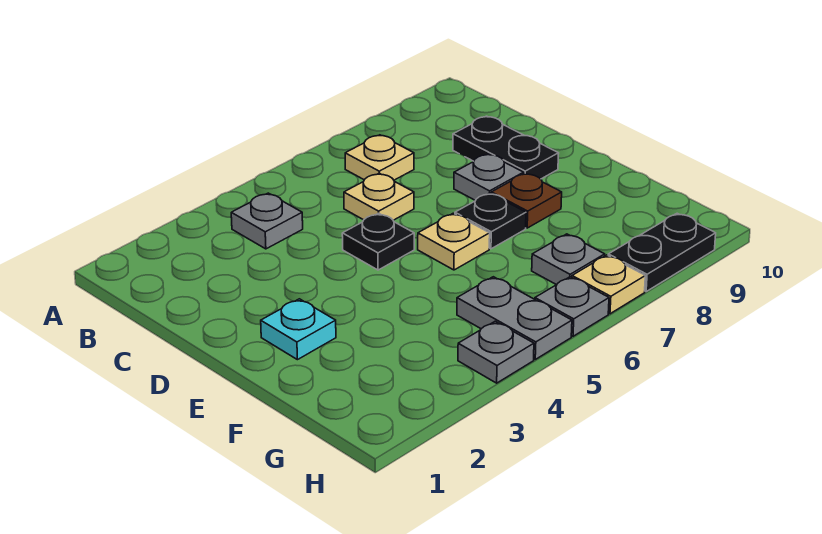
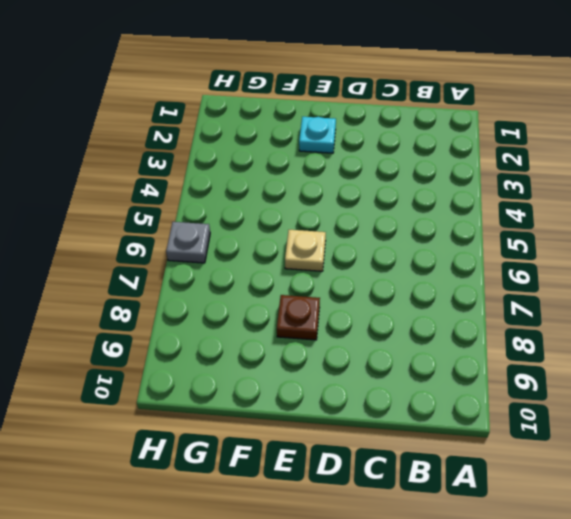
none -> grey plate B4 level 1
none -> tan plate B7 level 1
none -> tan plate C6 level 1

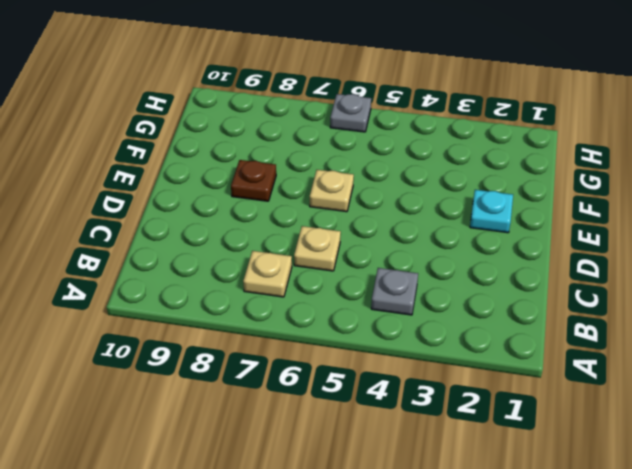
none -> black plate C9:D9 level 1
none -> black plate D5 level 1
none -> grey plate D8 level 1

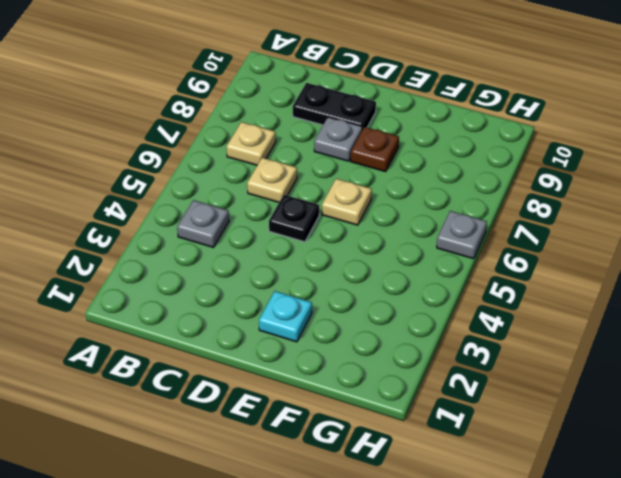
none -> black plate E7 level 1
none -> grey plate G5:H5 level 1
none -> grey plate G7 level 1

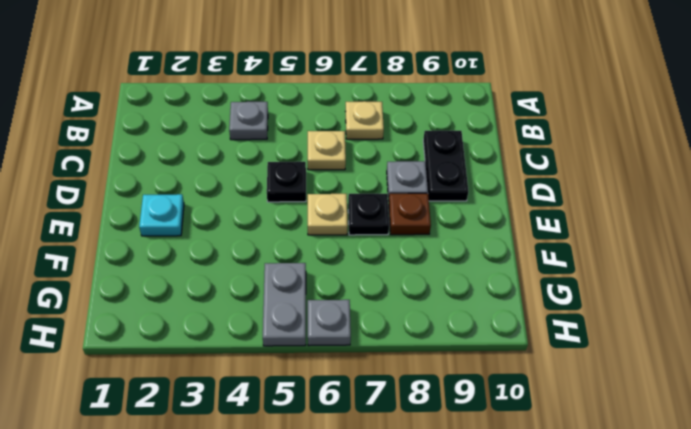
none -> grey plate G7 level 1
none -> grey plate H4 level 1
none -> tan plate H7 level 1

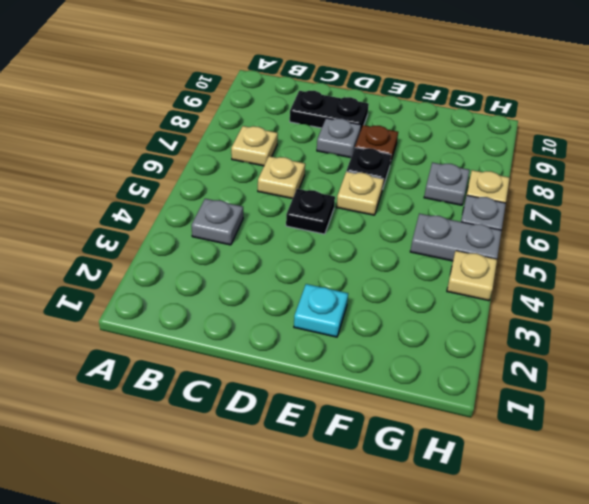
tan plate H4 level 1 -> grey plate H4 level 1
none -> black plate H8:H9 level 1

